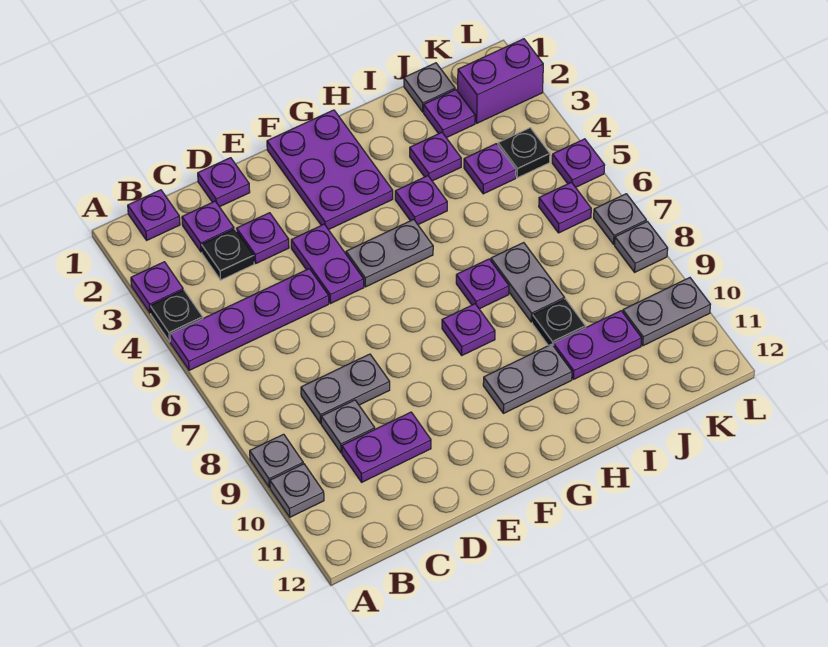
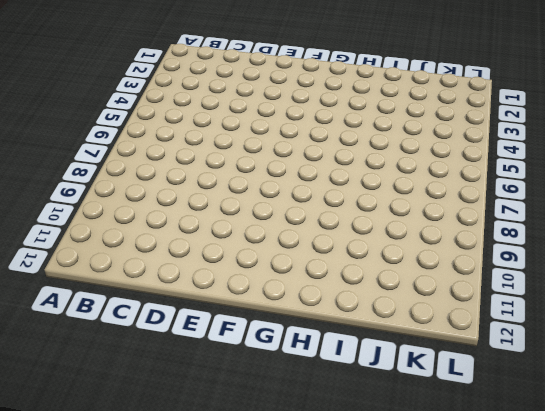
none -> purple plate A3 level 1
none -> black plate A4 level 1
none -> purple plate A5:D5 level 1
none -> grey plate A9 level 1

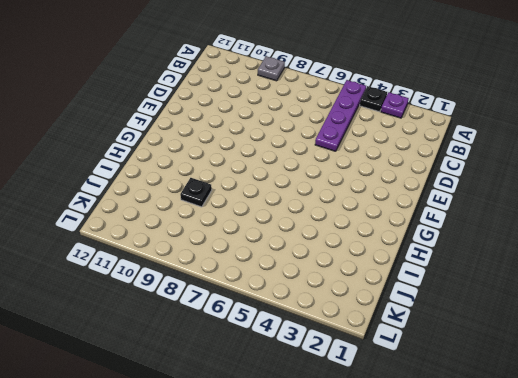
none -> grey plate A10 level 1
none -> purple plate B1 level 1
none -> purple plate C2 level 1
none -> black plate C3 level 1

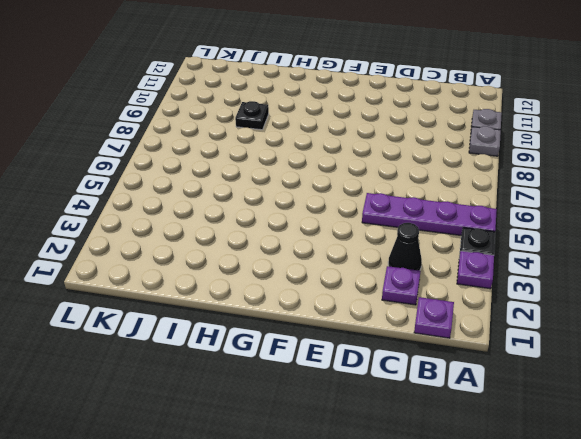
black cone C3 level 1 -> black plate C3 level 1
none -> grey plate C8:D8 level 1
none -> grey plate C9 level 1
none -> purple plate C10:D10 level 1
none -> purple plate D1 level 1

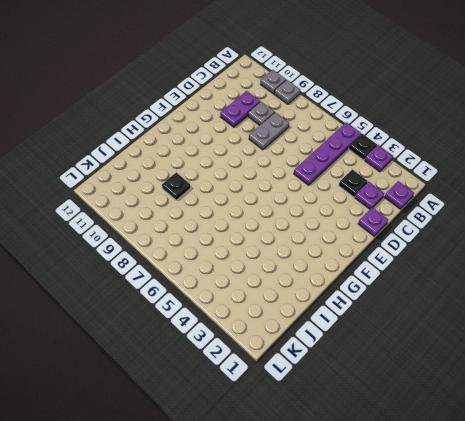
none -> purple plate D3 level 1
none -> purple plate E4:E5 level 1
none -> purple plate F1:G3 level 1
none -> grey plate F5:G5 level 1

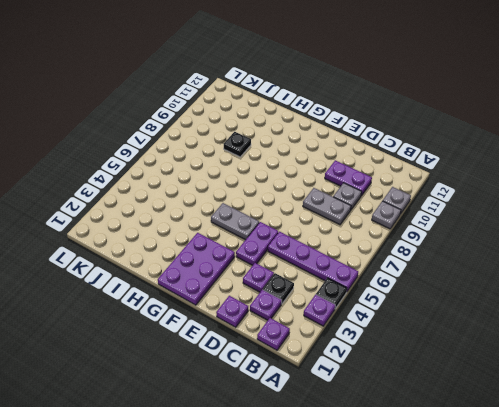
none -> purple plate G8 level 1
none -> grey plate G10:H10 level 1
none -> purple plate H4 level 1
none -> purple plate H7 level 1

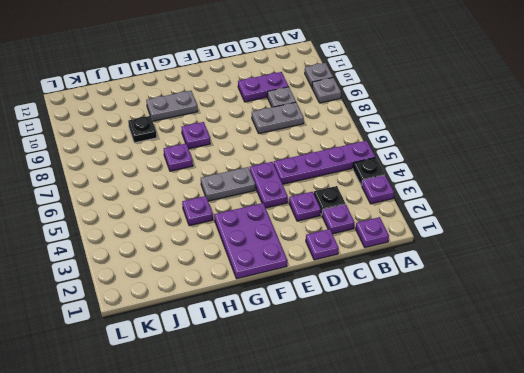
none -> purple plate I3 level 1
none -> grey plate I7:I8 level 1
none -> purple plate I10:J10 level 1
none -> grey plate J1 level 1

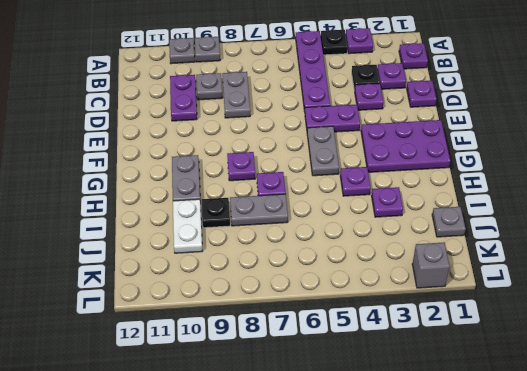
white plate I10:J10 level 1 -> purple plate I10:J10 level 1
grey brick L2 level 1 -> purple brick K2:L2 level 1
none -> purple plate J2 level 1
none -> purple plate J4 level 1
none -> black plate K4 level 1
none -> purple plate K6 level 1

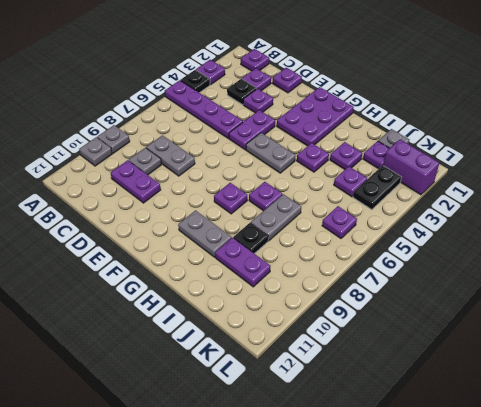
black plate K3:K4 level 1 -> black plate K4 level 1
none -> grey plate K10:L10 level 1
none -> purple plate L5 level 1
none -> grey plate L7 level 1
none -> grey plate L8 level 1

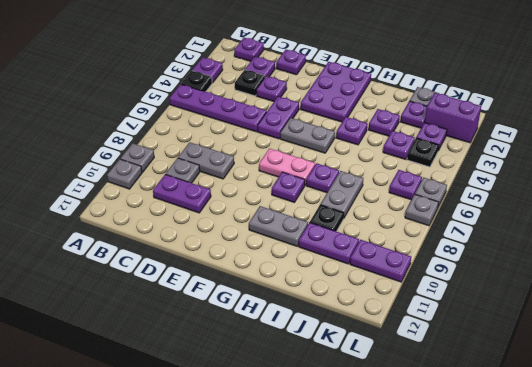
pink plate F7:G7 level 1 -> none
purple plate K3 level 1 -> purple plate L5 level 1
purple plate K10:L10 level 1 -> grey plate K10:L10 level 1
grey plate L6 level 1 -> grey plate L8 level 1

